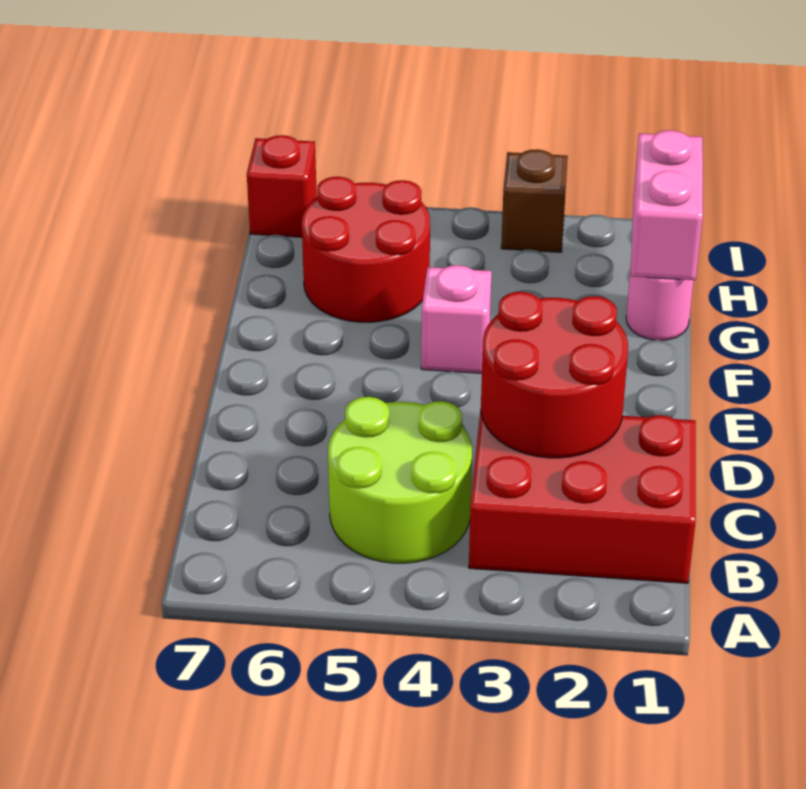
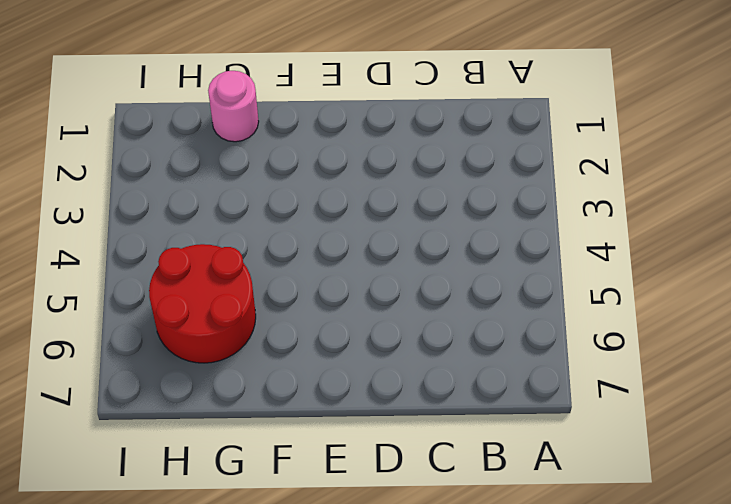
none -> red brick B1:C3 level 1
none -> lime round brick B4:C5 level 1

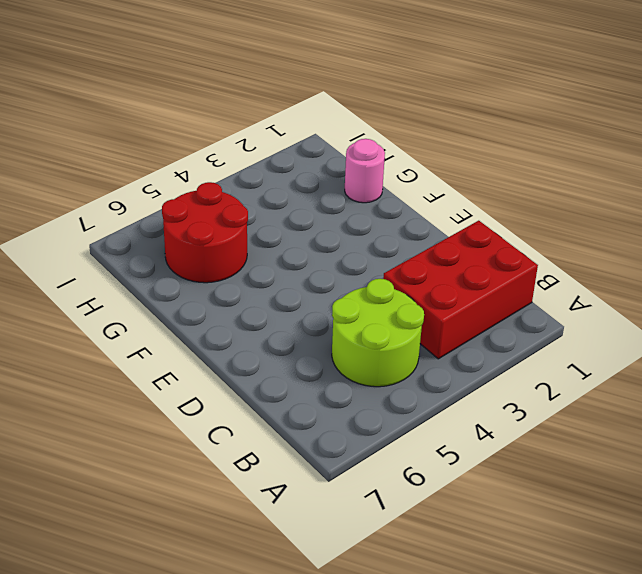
none -> pink brick F4 level 1
none -> brown brick I3 level 1

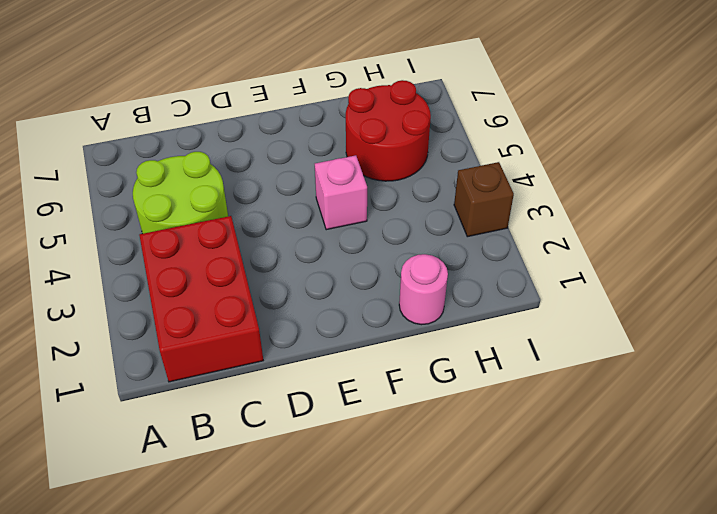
none -> red brick I7 level 1
none -> red round brick C2:D3 level 2

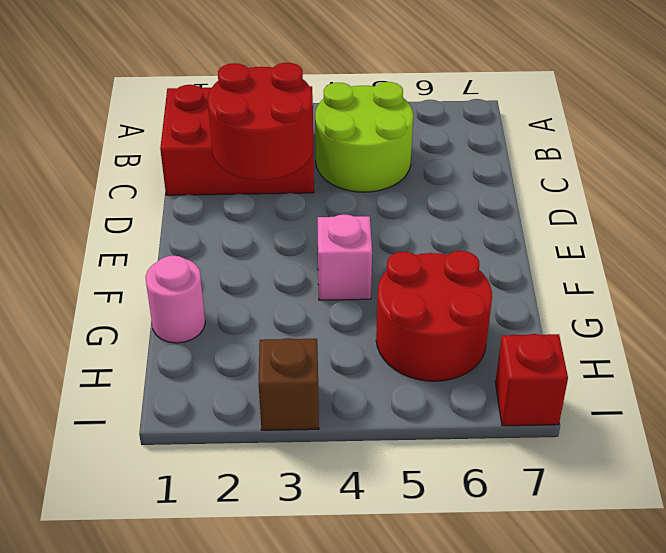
none -> pink brick G1:H1 level 2

